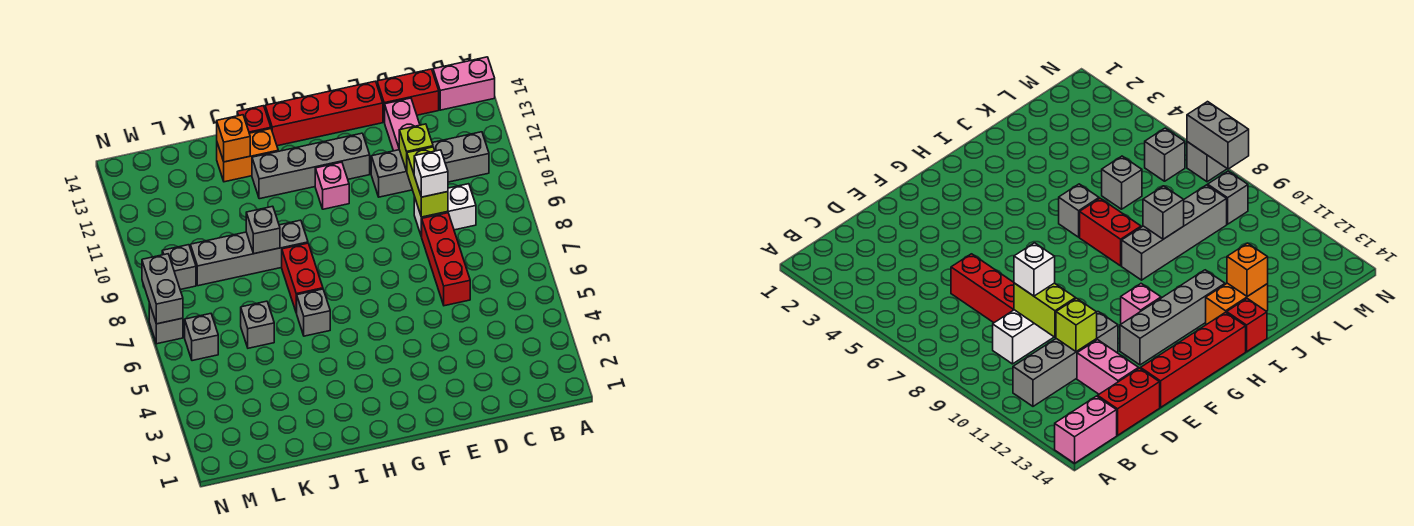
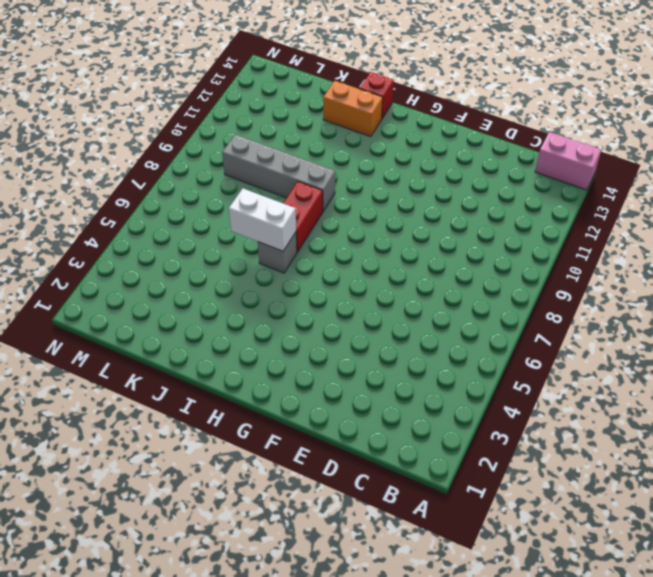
white brick I6:J6 level 2 -> white brick C9:D9 level 1
none -> grey brick B11:E11 level 1
none -> red brick C14:D14 level 1
none -> red brick D6:D8 level 1

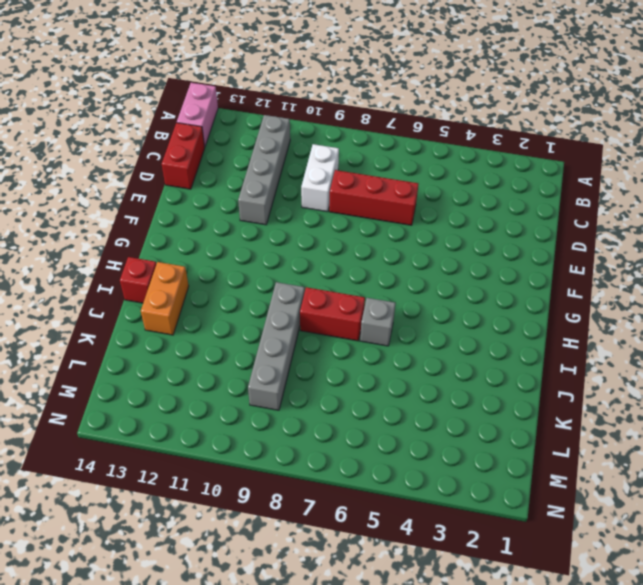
none -> pink brick D12:D13 level 1
none -> red brick E14:H14 level 1
none -> grey brick F12:I12 level 1

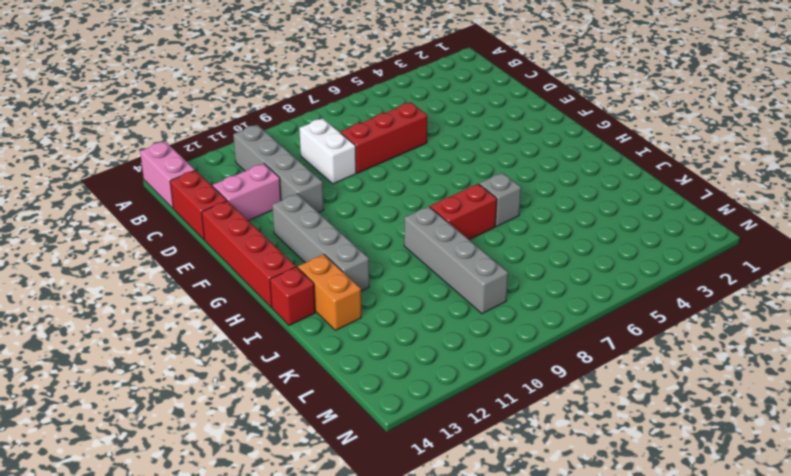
none -> pink brick G11 level 1
none -> grey brick K6 level 1
none -> grey brick M6 level 1

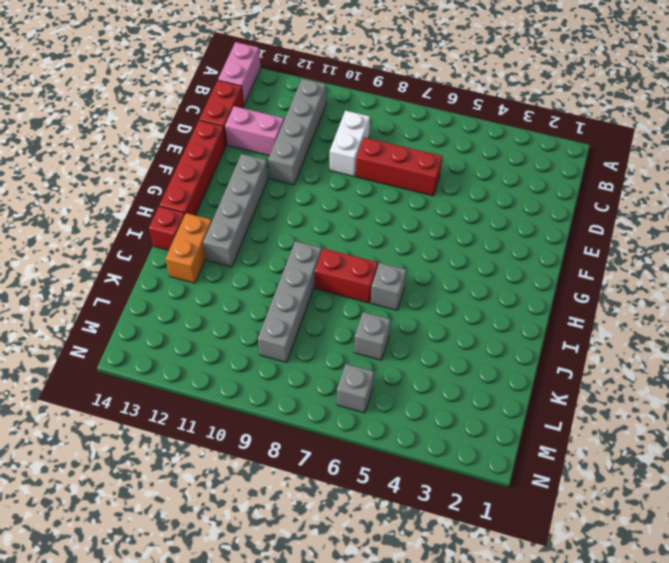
none -> pink brick G11 level 1
none -> grey brick M9 level 1
none -> grey brick N7 level 1

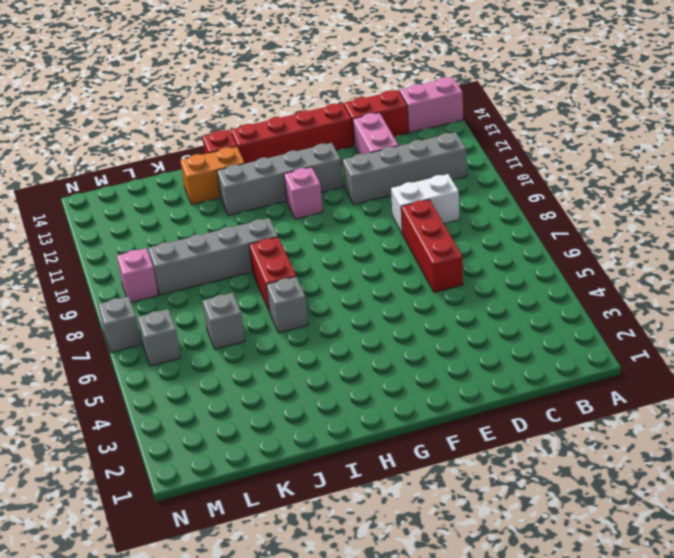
pink brick M9 level 1 -> grey brick M9 level 1
none -> lime brick D9:D10 level 2
none -> lime brick D11 level 2
none -> grey brick J9 level 2

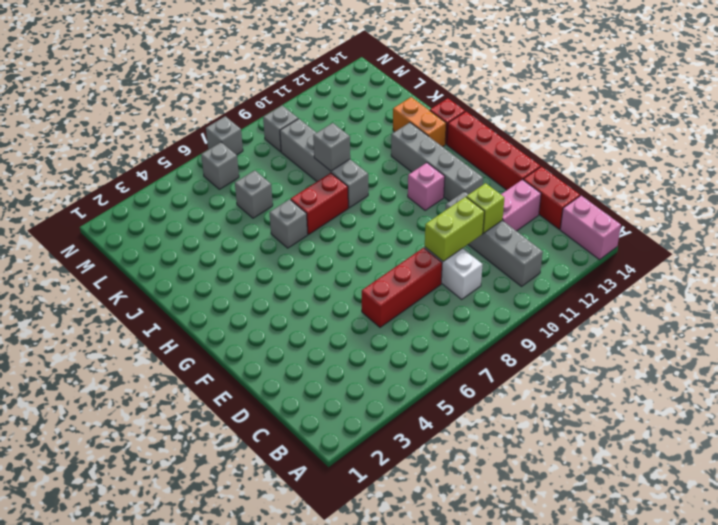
none -> orange brick J13 level 2
none -> grey brick N7:N8 level 2
none -> white brick D9 level 3

